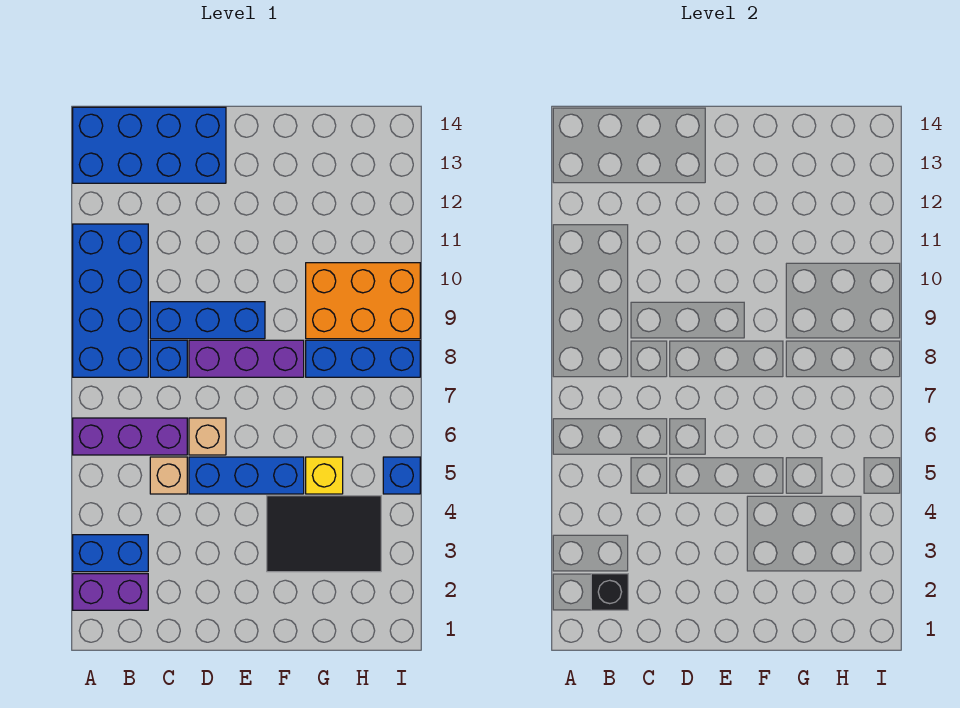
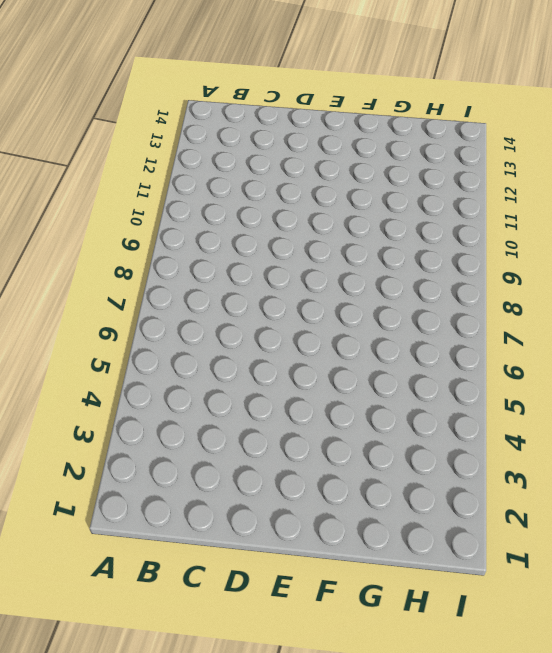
none -> purple brick A2:B2 level 1
none -> blue brick A3:B3 level 1
none -> purple brick A6:C6 level 1

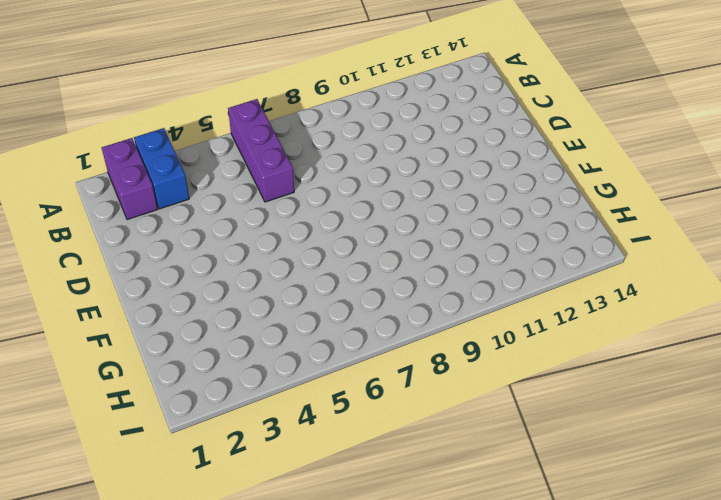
none -> blue brick A8:B11 level 1
none -> blue brick A13:D14 level 1
none -> tan brick C5 level 1

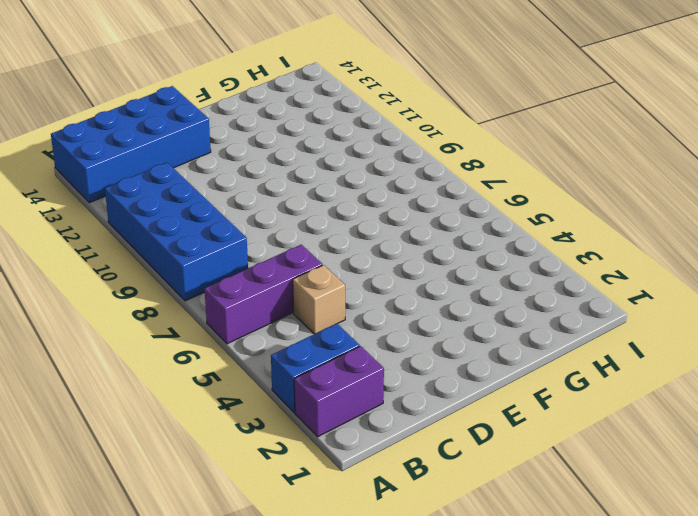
none -> blue brick C8 level 1
none -> blue brick C9:E9 level 1
none -> blue brick D5:F5 level 1

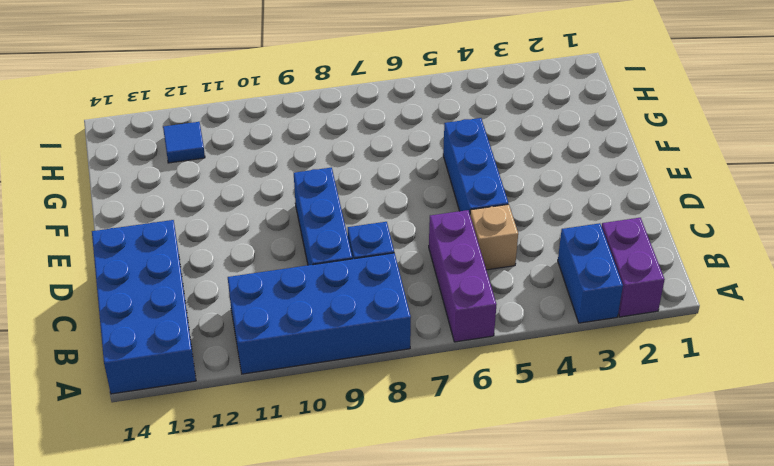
blue tile H12 level 1 -> none
none -> tan brick D6 level 1
none -> purple brick D8:F8 level 1
none -> black tile F3:H4 level 1

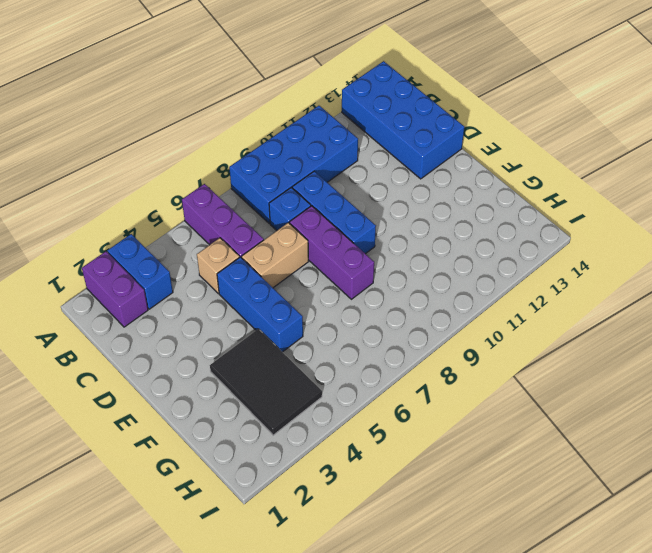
tan brick D6:D7 level 1 -> tan brick D6 level 1
none -> yellow brick G5 level 1
none -> blue brick G8:I8 level 1
none -> orange brick G9:I10 level 1

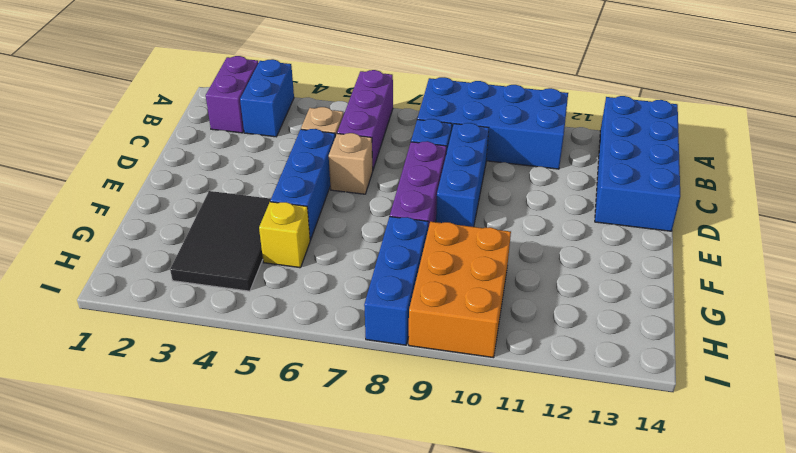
none -> blue brick I5 level 1
none -> black brick B2 level 2

